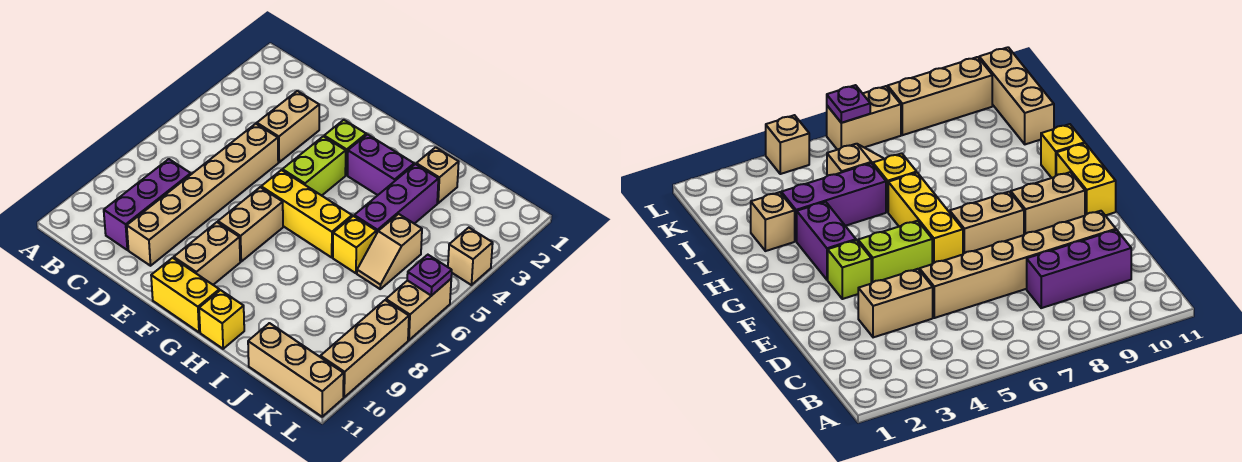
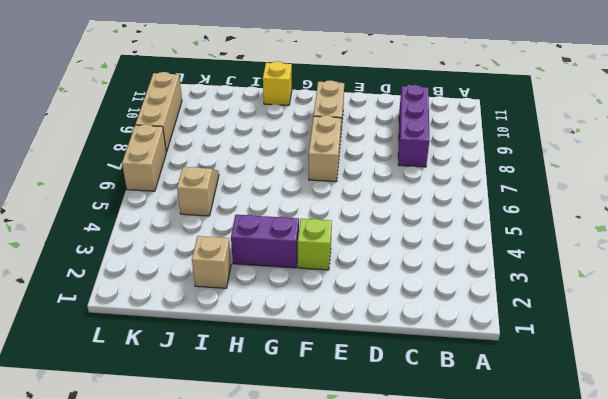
none -> tan brick D3:D4 level 1
none -> tan brick D5:D10 level 1
none -> lime brick F4:F5 level 1

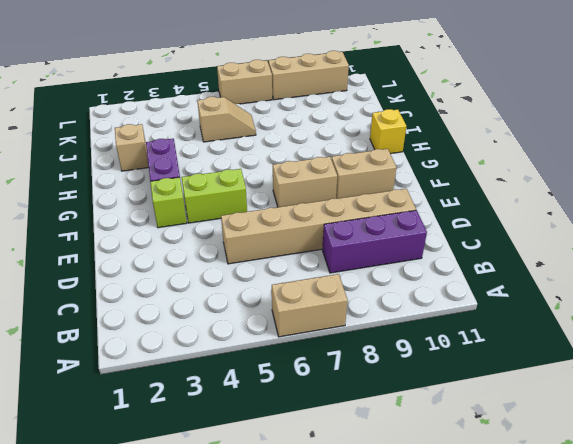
tan brick A6:A7 level 1 -> tan brick D3:D4 level 1
none -> yellow brick F6:H6 level 1
none -> yellow brick F11:G11 level 1
none -> purple brick I3:I5 level 1

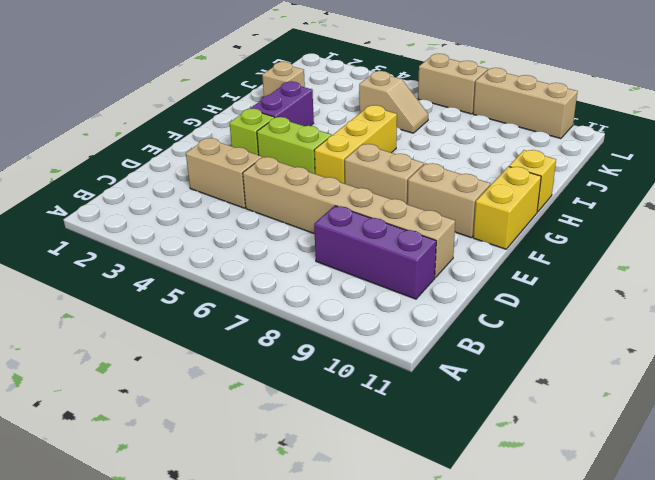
none -> purple brick I3:I5 level 1
none -> yellow brick I6 level 1
none -> tan brick J11:L11 level 1

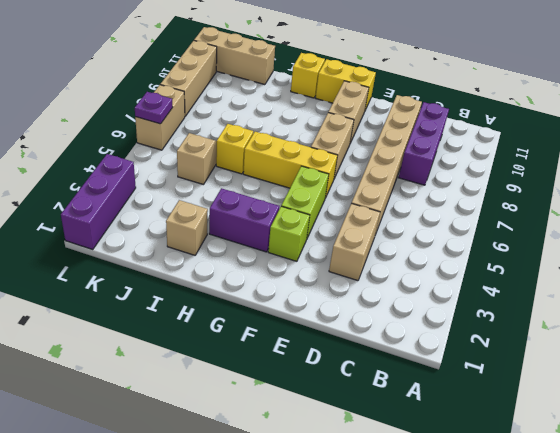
purple brick L1:L3 level 1 -> purple brick I3:I5 level 1
none -> tan brick L4 level 1

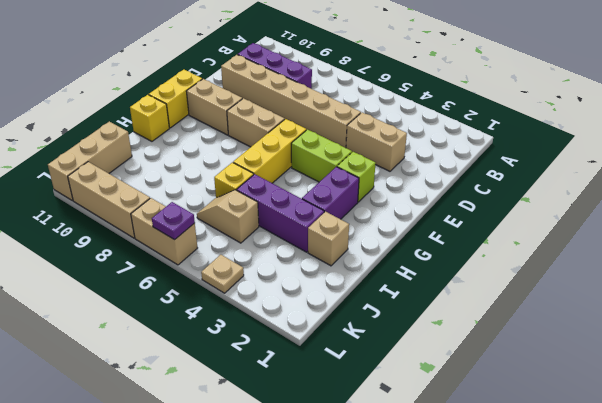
tan plate L4 level 1 -> tan brick L4 level 1

